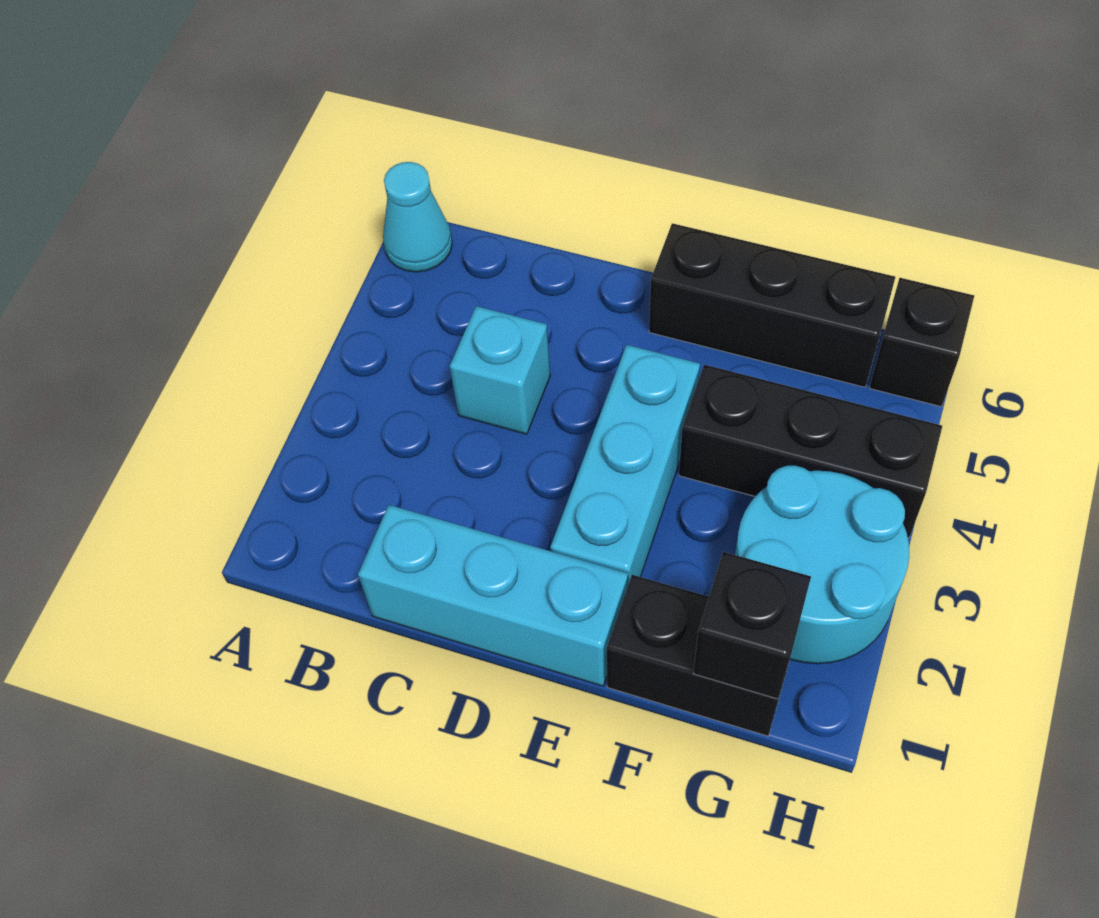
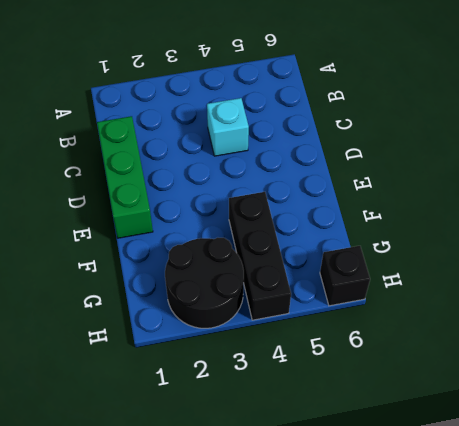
green brick C1:E1 level 1 -> cyan brick C1:E1 level 1
black round brick G2:H3 level 1 -> cyan round brick G2:H3 level 1
none -> cyan cone A6 level 1
none -> cyan brick E2:E4 level 1

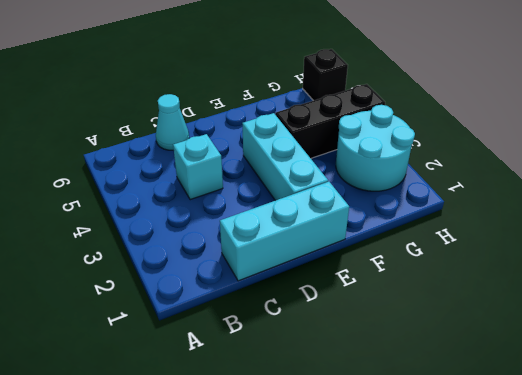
cyan cone C6 level 1 -> cyan cone A6 level 1
none -> black brick E6:G6 level 1
none -> black brick F1:G1 level 1

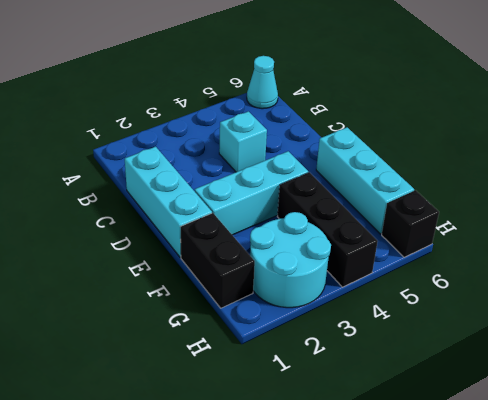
cyan brick E6:G6 level 1 -> black brick E6:G6 level 1
none -> black brick G1 level 2

